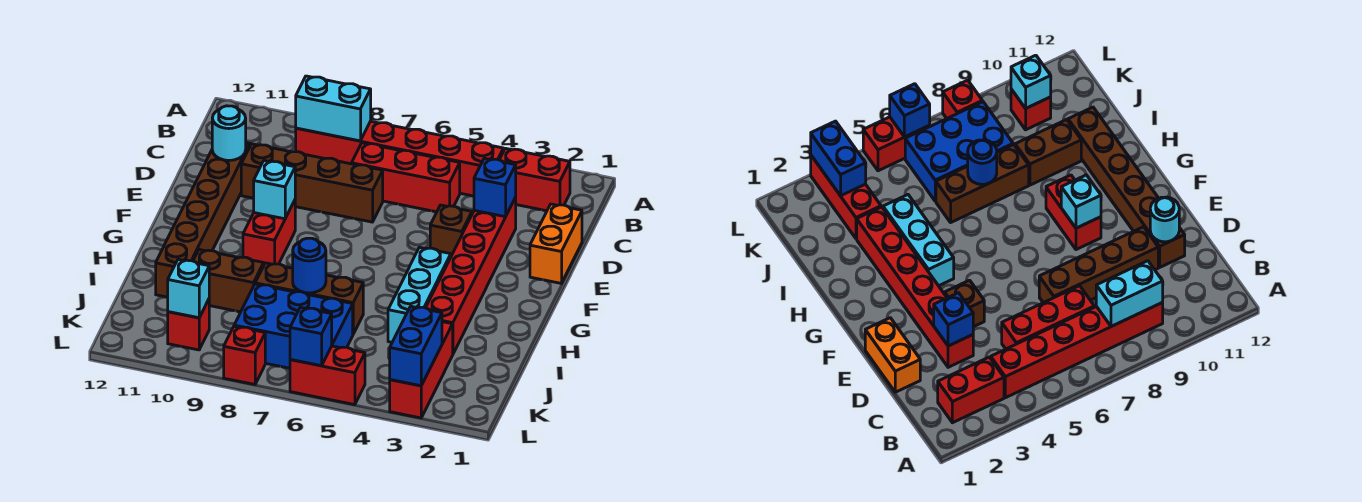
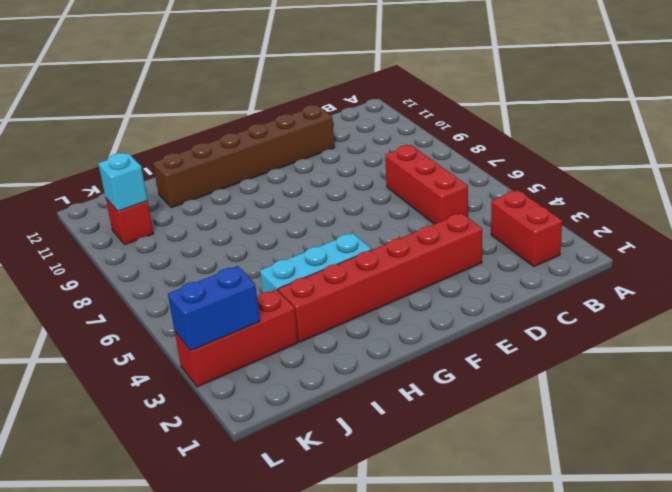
none -> red brick B4:B9 level 1
none -> orange brick D1:E1 level 1
none -> brown brick D7:D10 level 1

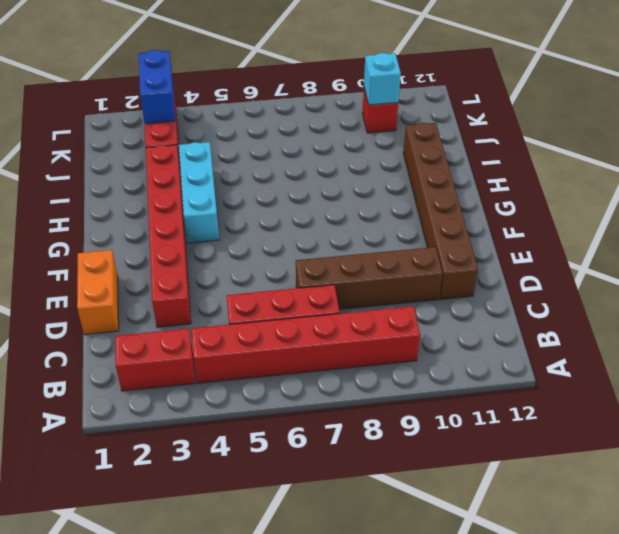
none -> brown brick E4 level 1
none -> red brick F9:G9 level 1
none -> brown brick I6:I8 level 1

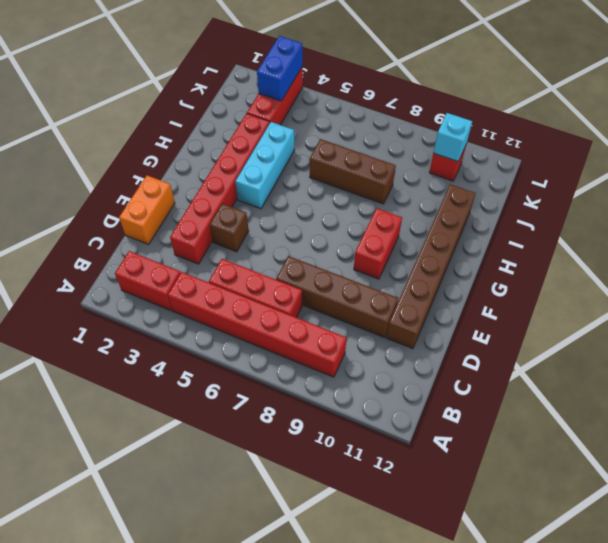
none -> brown brick I9:I10 level 1
none -> blue brick J6:K8 level 1
none -> red brick L5:L6 level 1

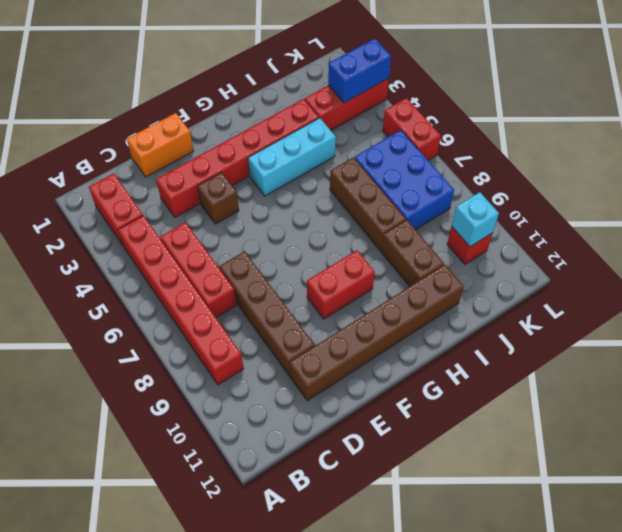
none -> red brick L8 level 1
none -> cyan brick B8:B9 level 2
none -> blue brick D3 level 2

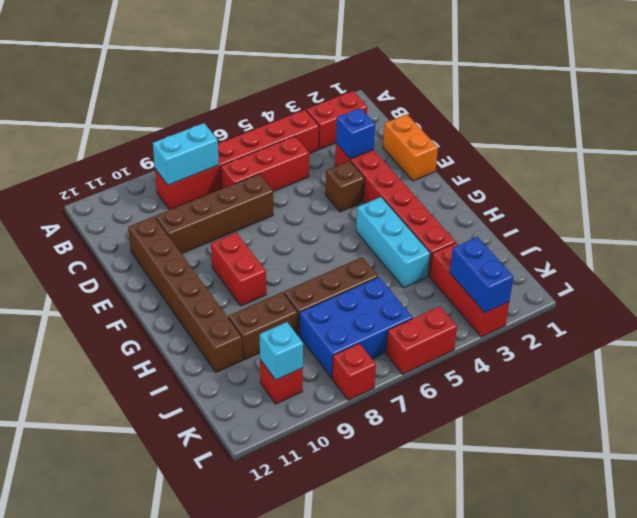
none -> cyan round brick D11 level 2
none -> cyan brick F9 level 2
none -> blue round brick I7 level 2

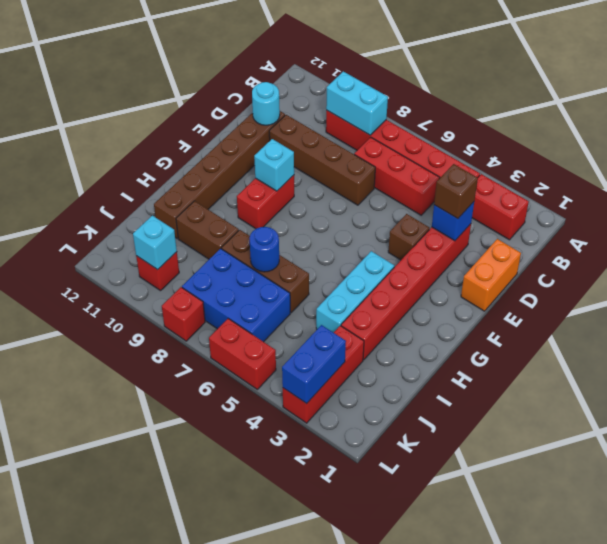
brown brick D3 level 3 -> none
none -> blue brick L6 level 2

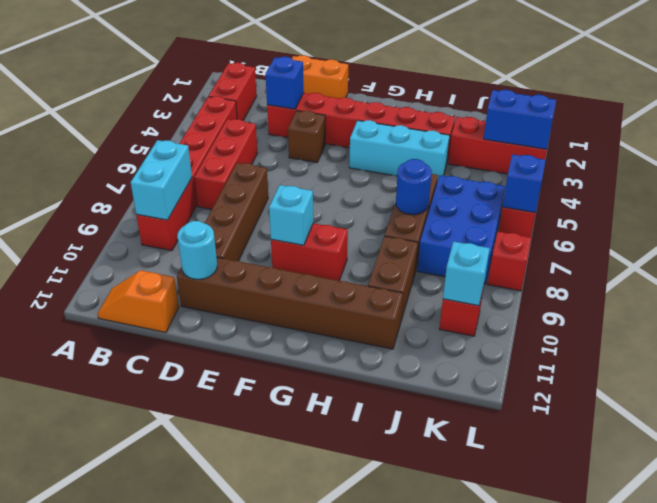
orange slope B12:C12 level 1 top C -> none

